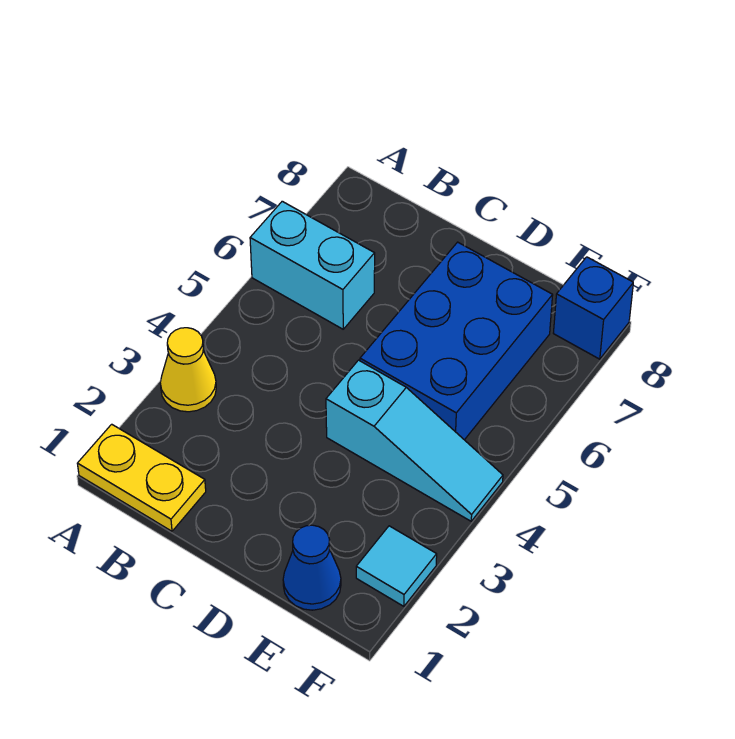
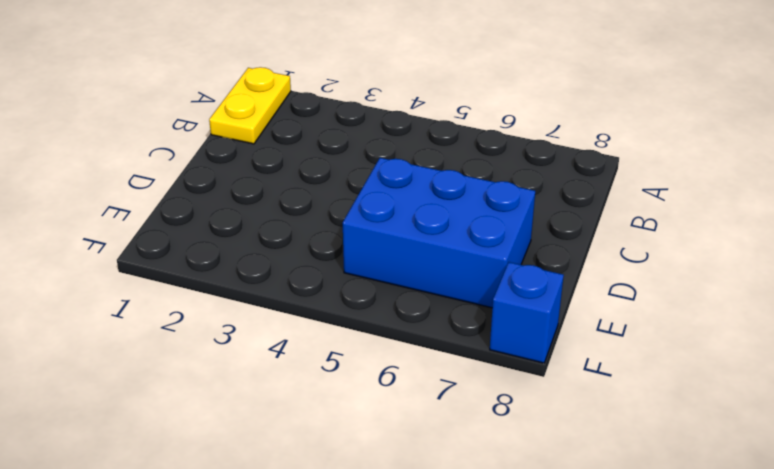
none -> yellow cone A3 level 1
none -> cyan brick A6:B6 level 1

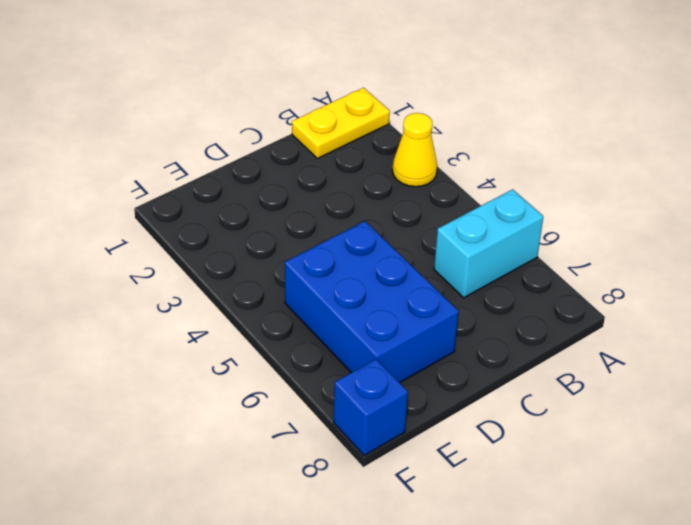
none -> cyan slope D4:F4 level 1 top D
none -> blue cone E1 level 1

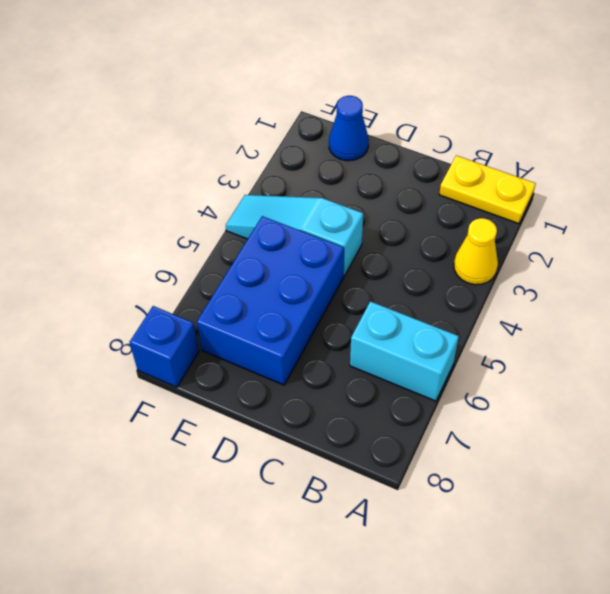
none -> cyan tile F2 level 1

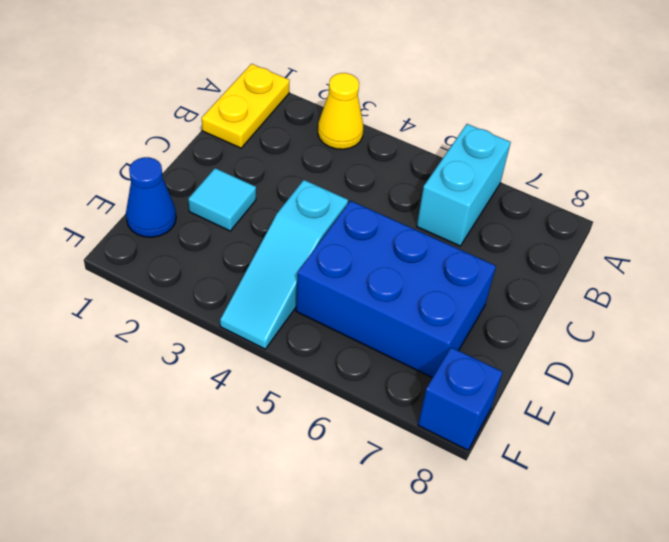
cyan tile D2 level 1 -> cyan tile F2 level 1

